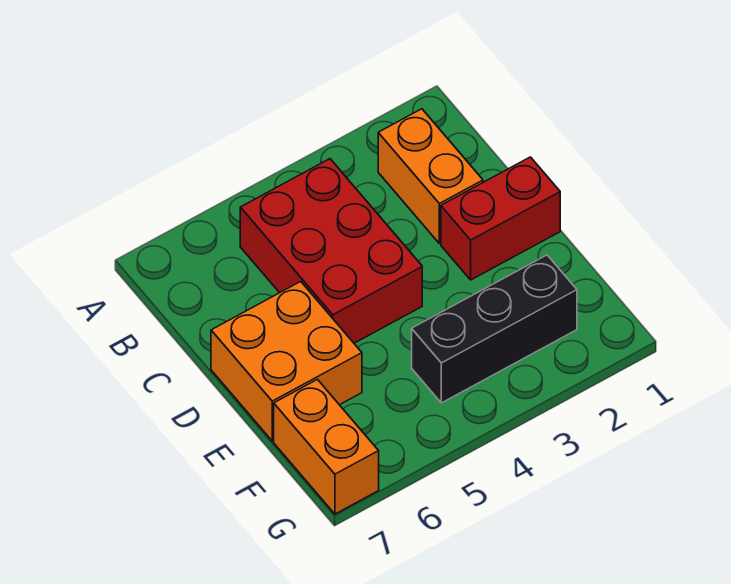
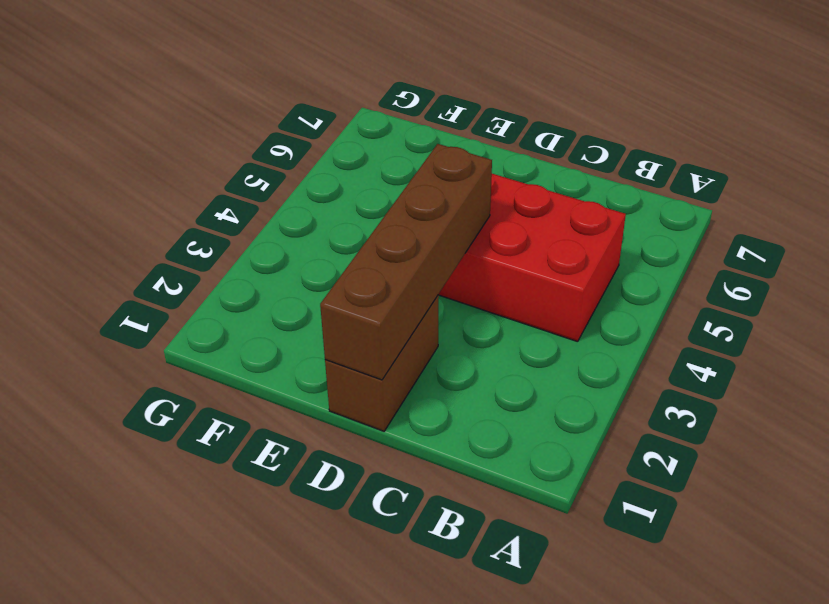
brown brick D1:D2 level 1 -> red brick D1:D2 level 1
brown brick D1:D4 level 2 -> none
none -> orange brick B2:C2 level 1
none -> orange brick D6:E7 level 1

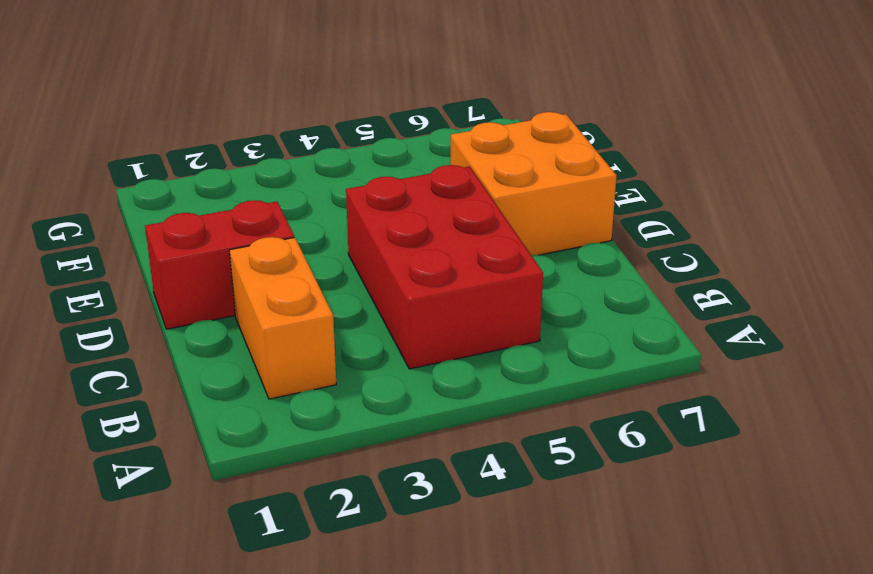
none -> black brick F2:F4 level 1
none -> orange brick F7:G7 level 1

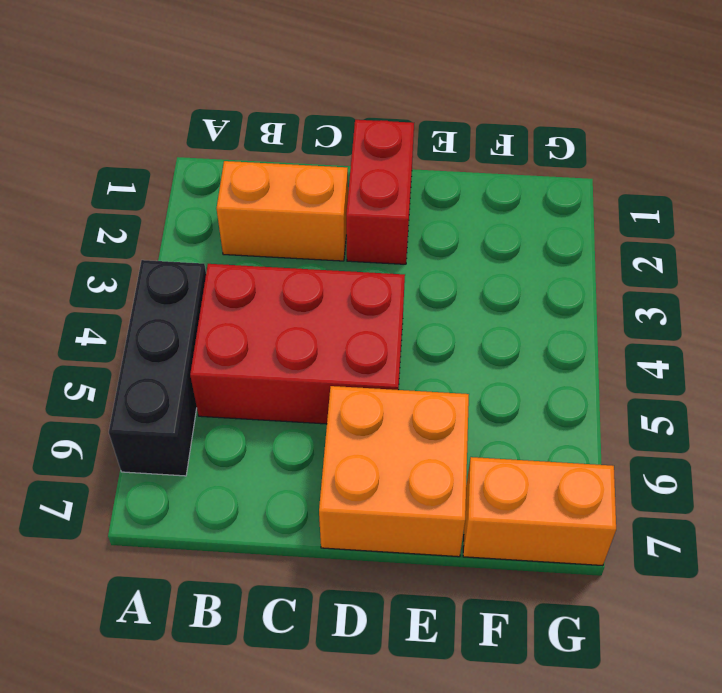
black brick A4:A6 level 1 -> black brick F2:F4 level 1

